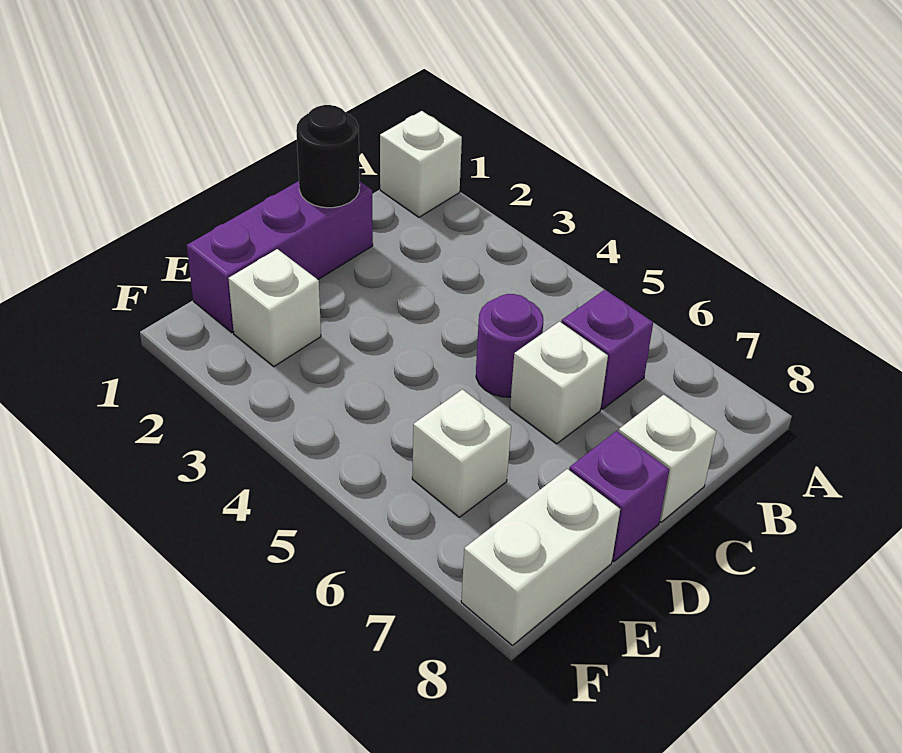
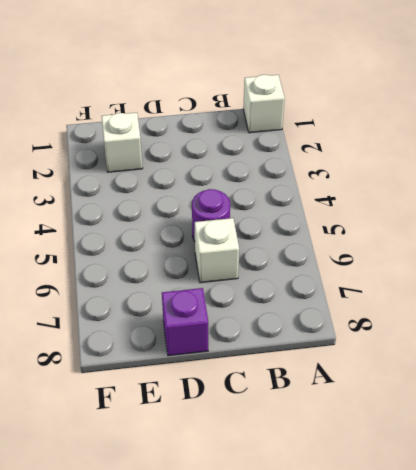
none -> purple brick B6 level 1
none -> purple brick C1:E1 level 1

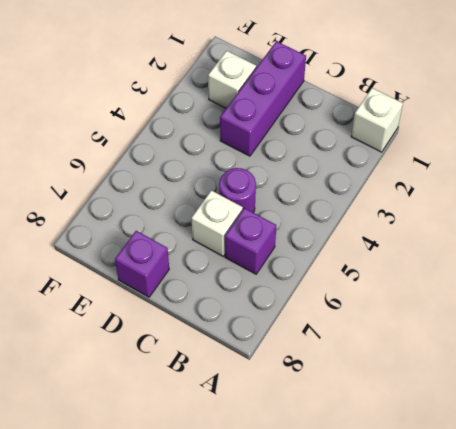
purple brick D1:D3 level 1 -> purple brick C1:E1 level 1
none -> white brick C8 level 1
none -> white brick E6 level 1

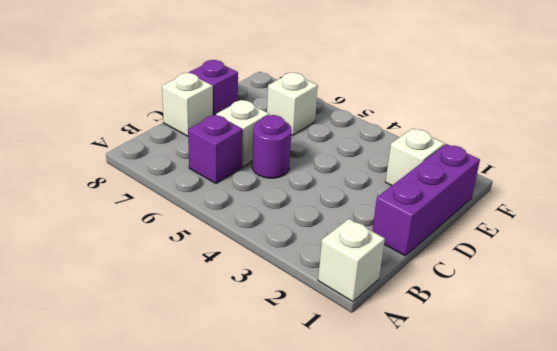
none -> white brick E8:F8 level 1
none -> black round brick C1 level 2

